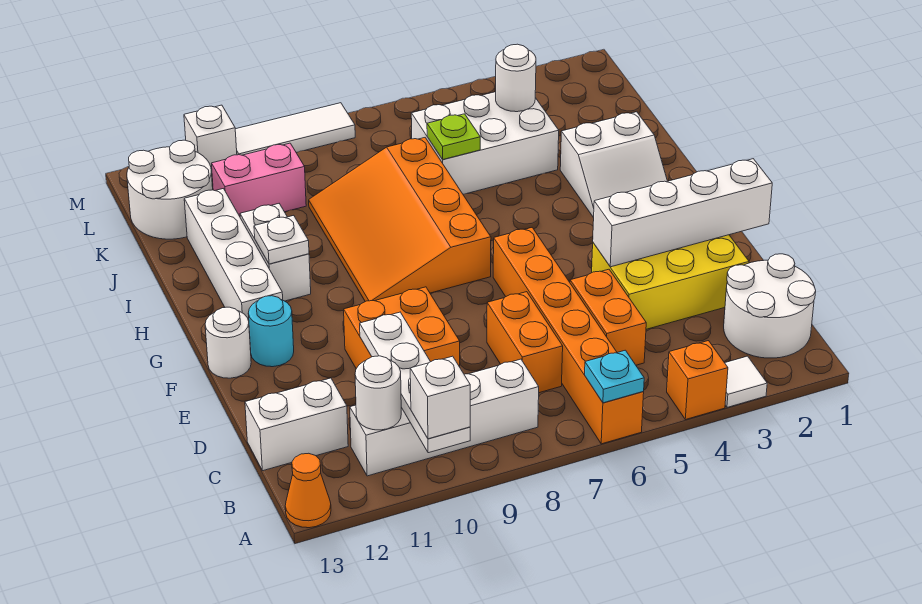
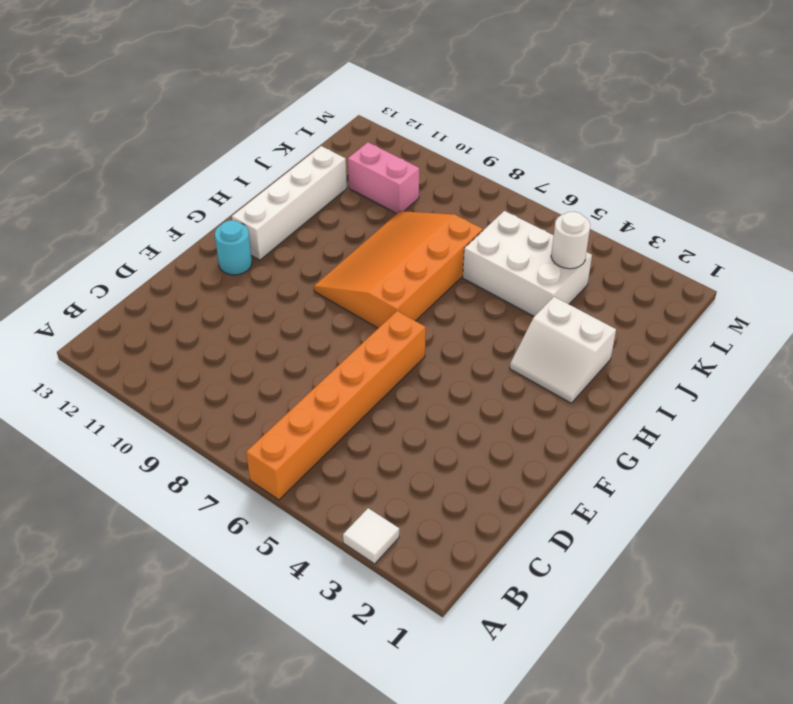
none -> orange brick A4 level 1
none -> orange cone A13 level 1
none -> white round brick B1:C2 level 1
none -> white brick B8:B11 level 1

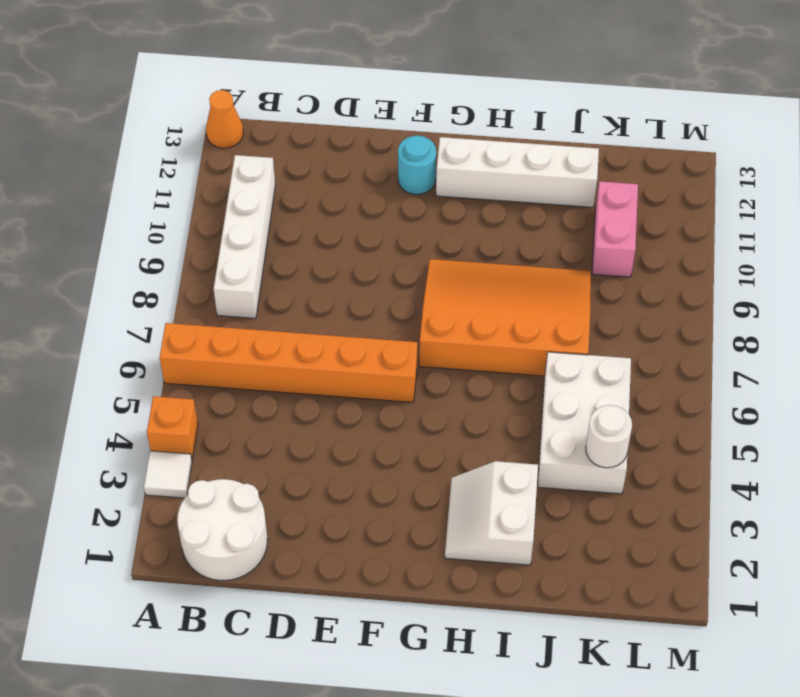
none -> orange brick C5:D5 level 1
none -> orange brick C7:D7 level 1
none -> white brick C12:C13 level 1
none -> yellow brick D2:E4 level 1

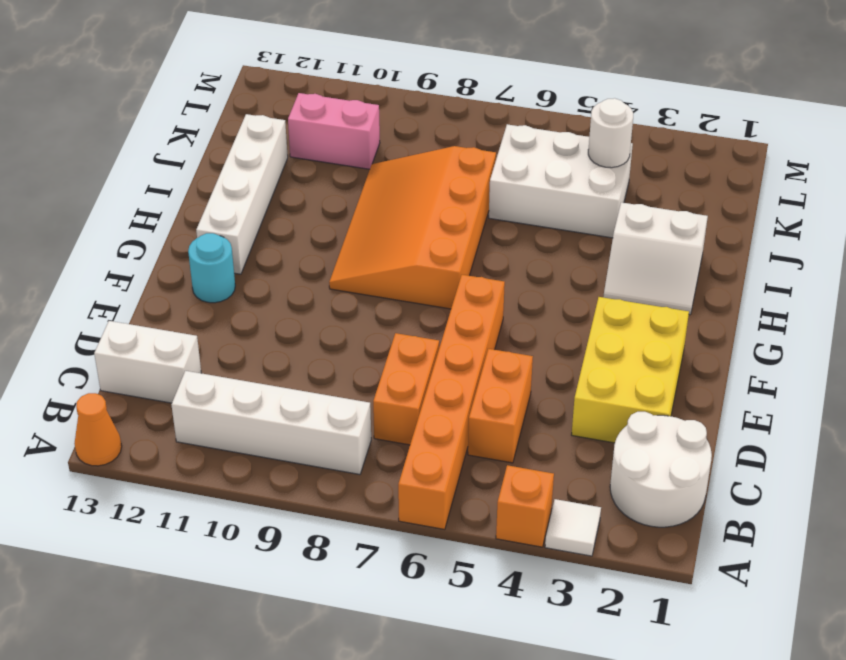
yellow brick D2:F3 level 1 -> yellow brick D2:E4 level 1
none -> orange brick D9:E10 level 1
none -> white round brick F13 level 1
none -> white brick H11:I11 level 1
none -> white round brick K12:L13 level 1

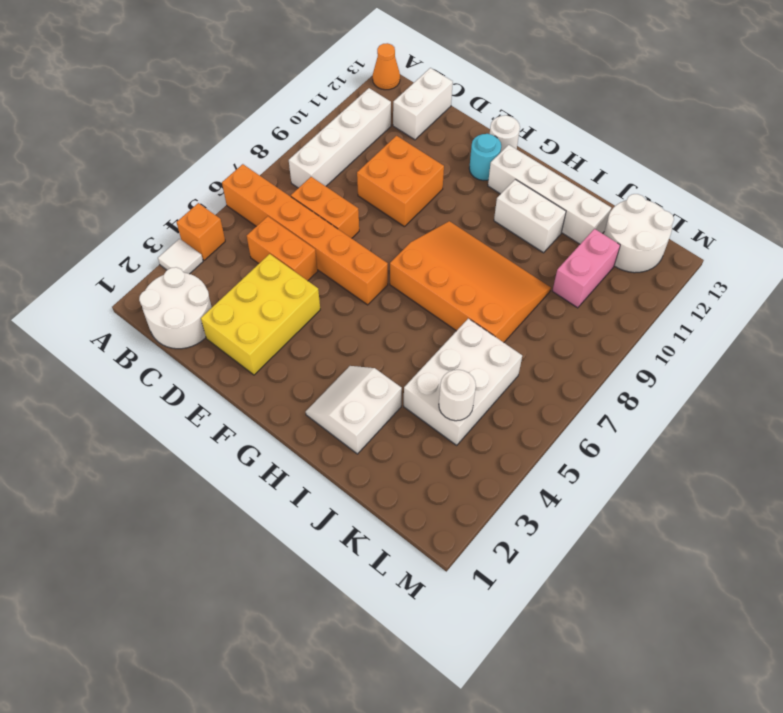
none -> white tile M8:M10 level 1
none -> white brick M11 level 1
none -> cyan plate A6 level 2
none -> white plate A10:D10 level 2

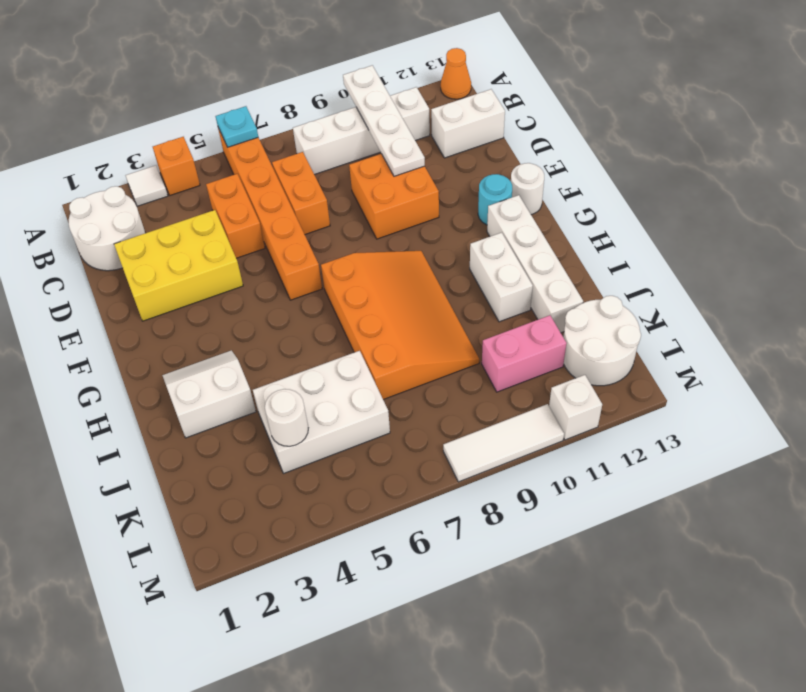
none -> white round brick B11 level 2
none -> white brick E1:E4 level 2
none -> white plate H11 level 2
none -> lime plate J6 level 2

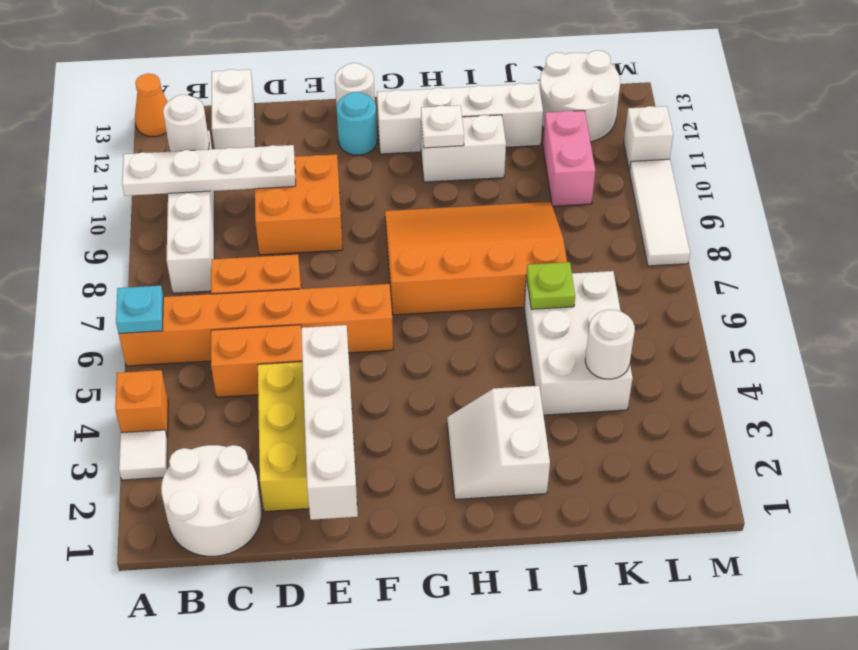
none -> white brick A10 level 3

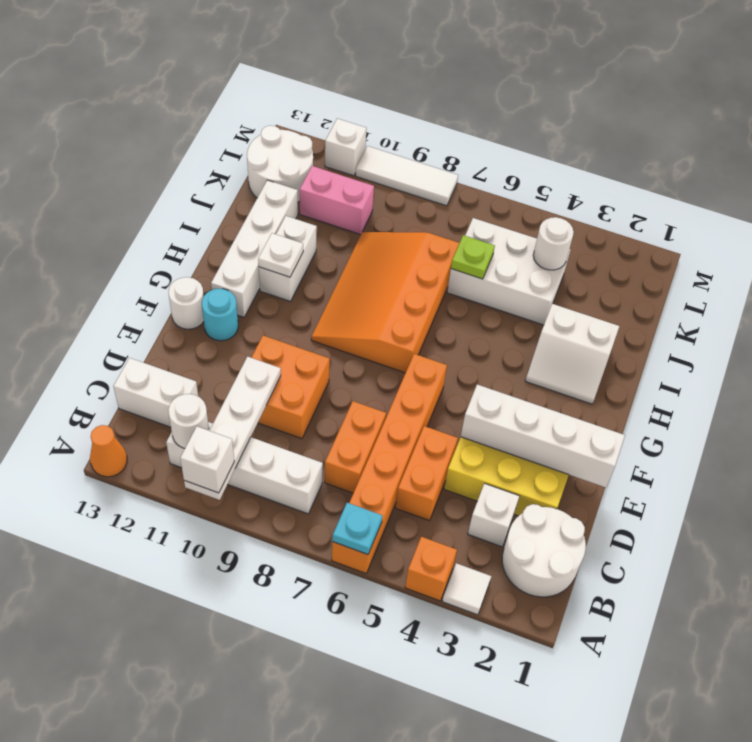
white brick C3 level 1 -> none

